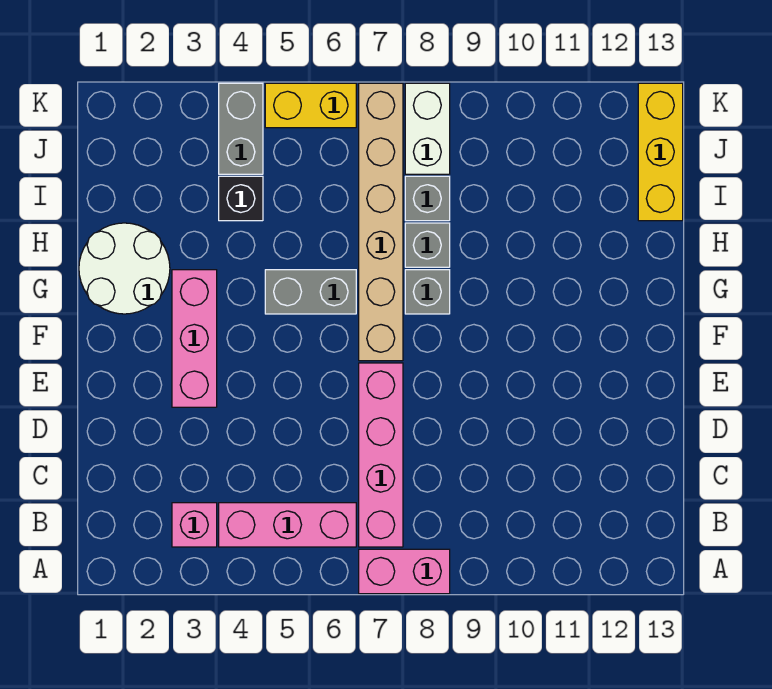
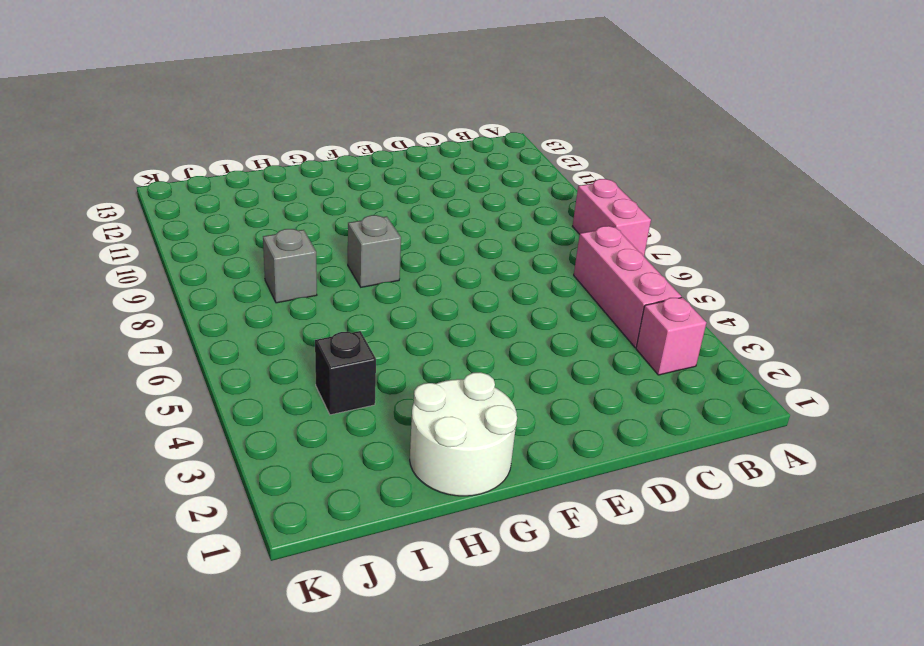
none -> pink brick B7:E7 level 1
none -> pink brick E3:G3 level 1
none -> tan brick F7:K7 level 1

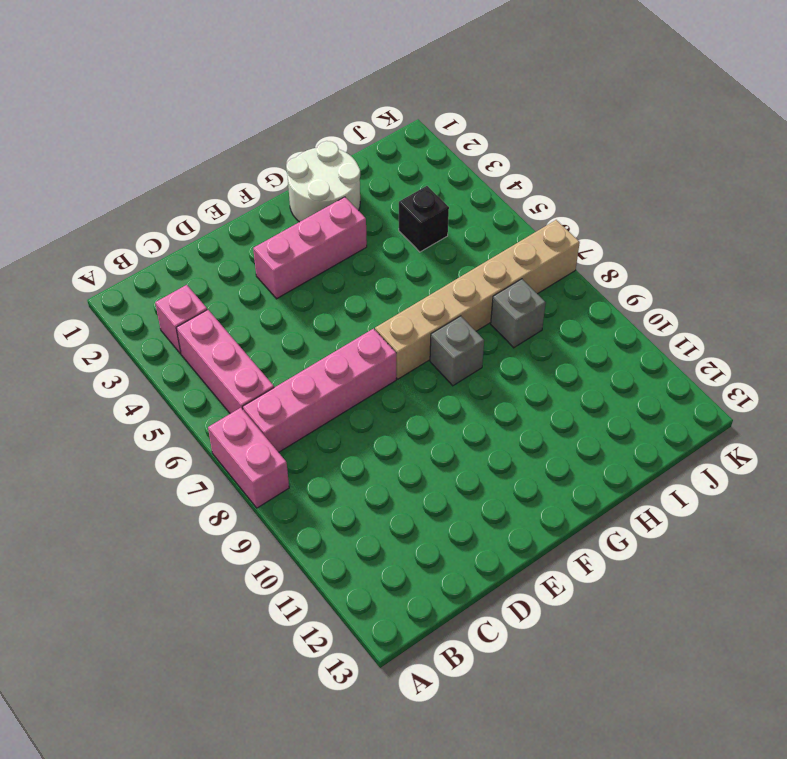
none -> grey brick G5:G6 level 1
none -> grey brick H8 level 1
none -> yellow brick I13:K13 level 1

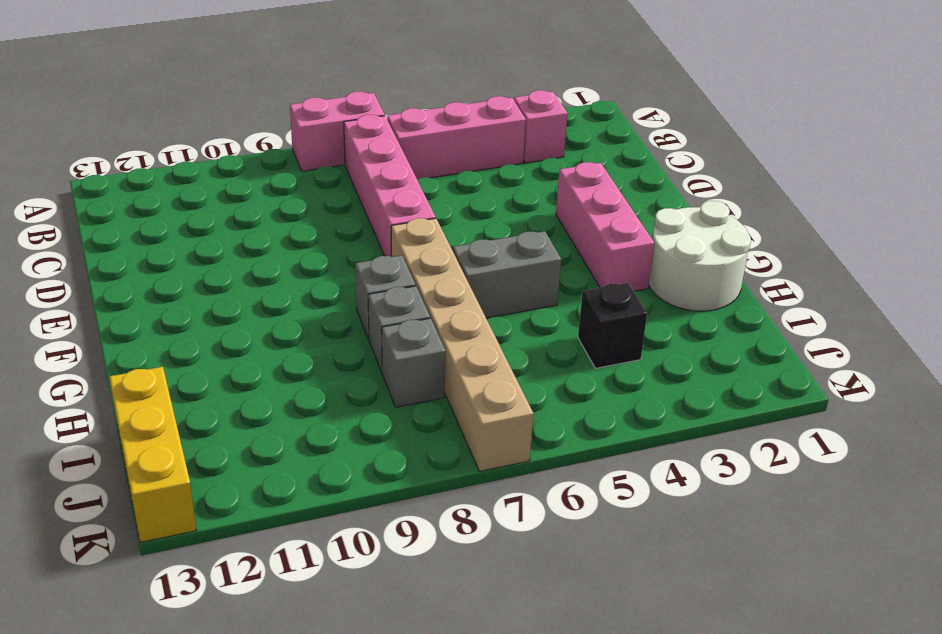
none -> grey brick J4:K4 level 1
none -> white brick J8:K8 level 1
none -> yellow brick K5:K6 level 1

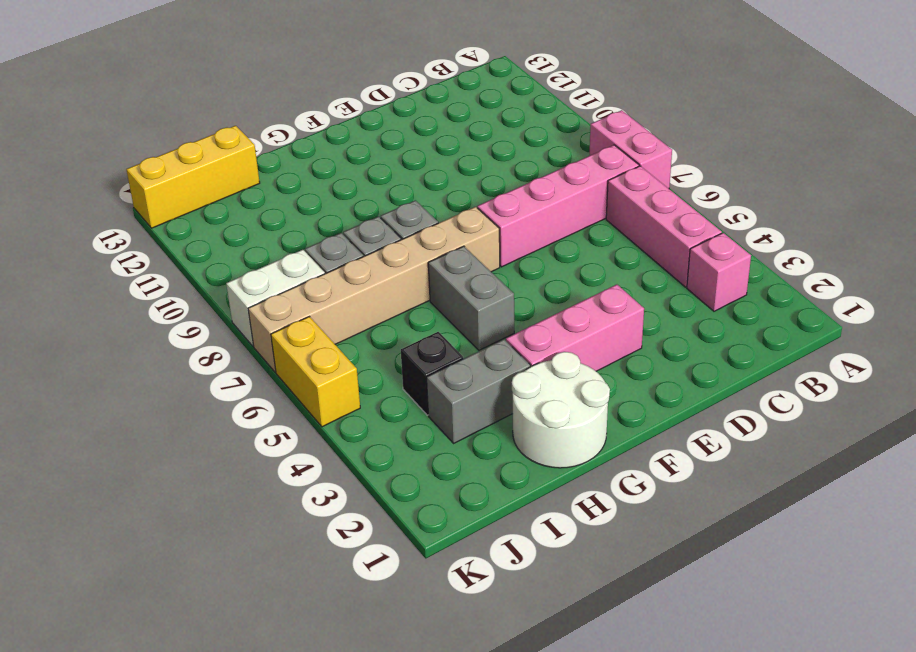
grey brick H3:I3 level 1 -> grey brick J4:K4 level 1

